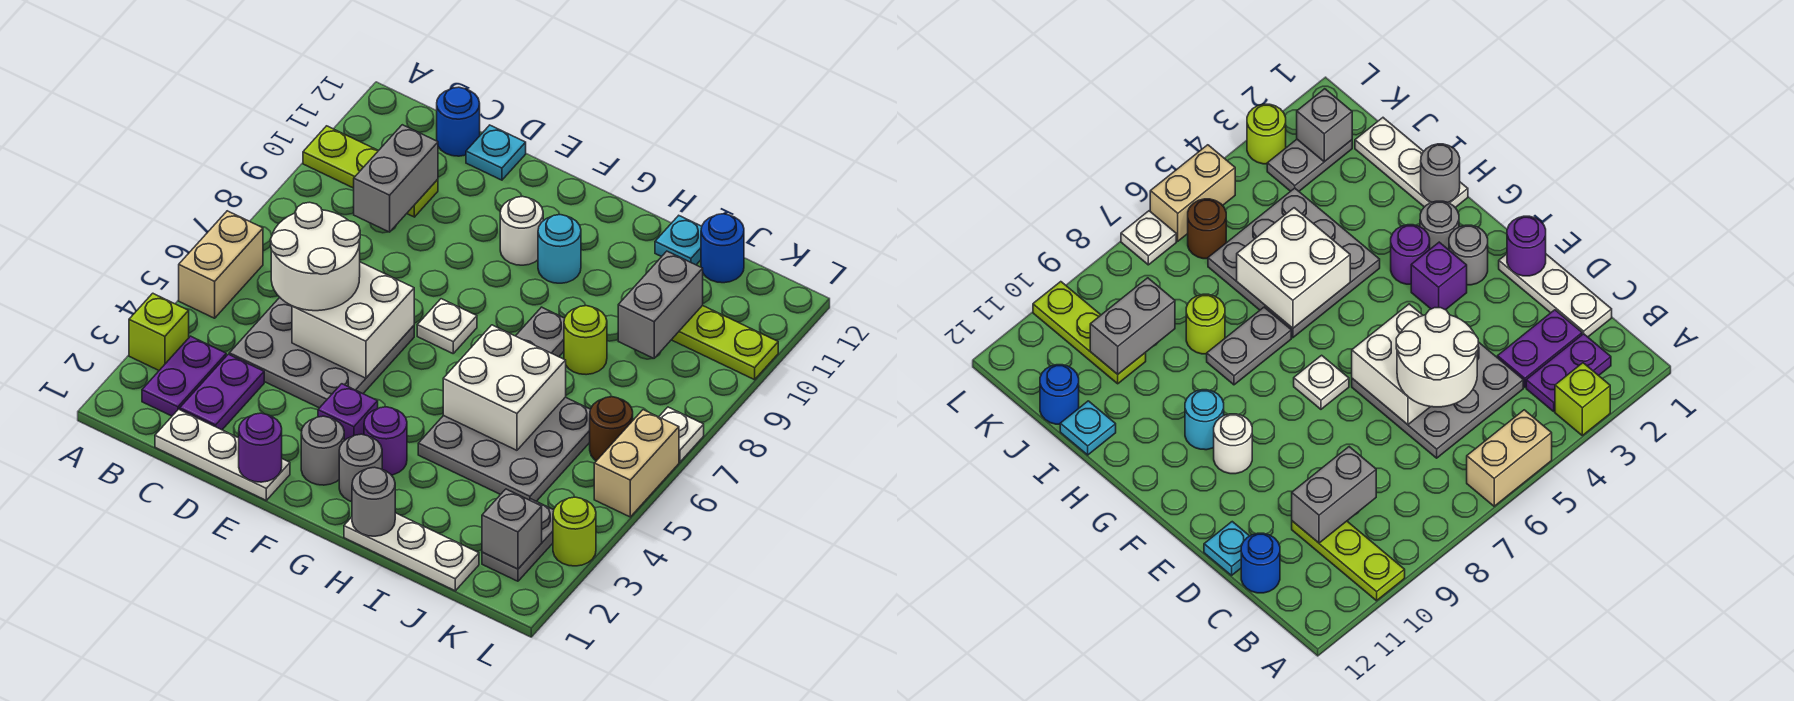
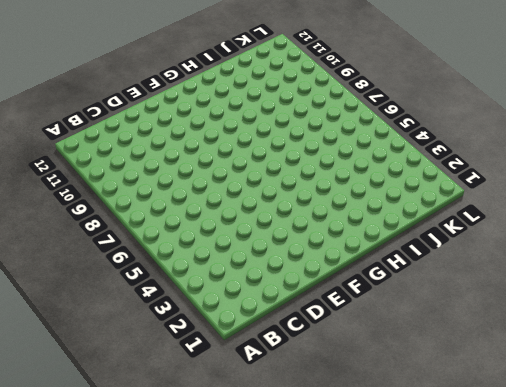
none -> lime brick A3 level 1
none -> tan brick A5:A6 level 1
none -> lime plate A10:C10 level 1
none -> purple plate B2:B3 level 1

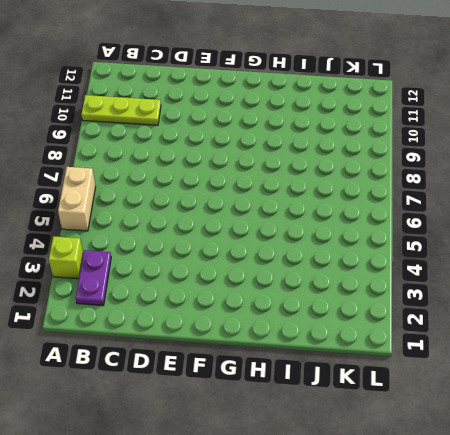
none -> white plate C1:E1 level 1
none -> purple plate C2:C3 level 1
none -> grey plate C4:E6 level 1
none -> blue round brick C12 level 1

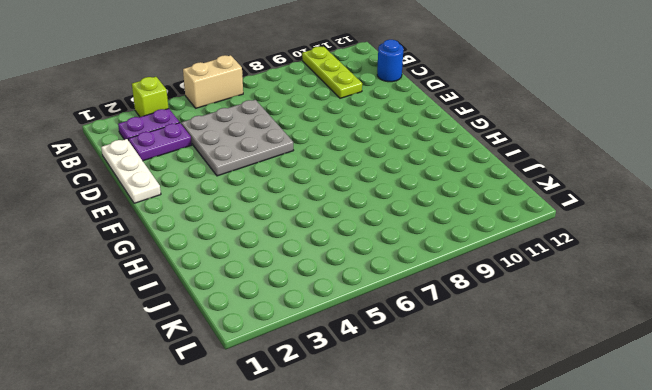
none -> cyan plate D12 level 1
none -> grey round brick F2 level 1
none -> purple brick F3 level 1
none -> white plate F7 level 1

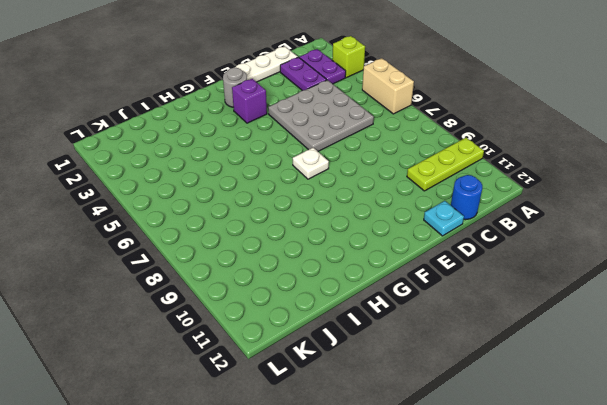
none -> white round brick F10 level 1
none -> grey round brick G2 level 1
none -> purple round brick G3 level 1
none -> cyan round brick G10 level 1

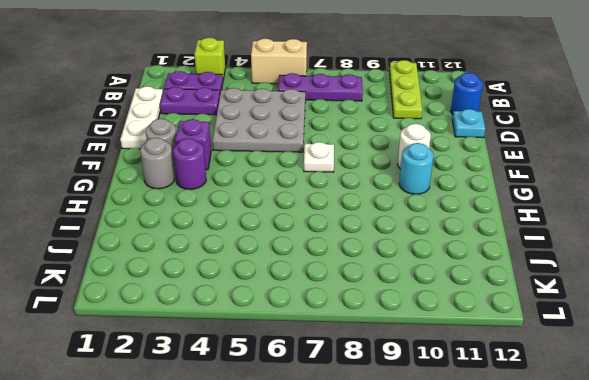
purple plate B6:B8 level 1 -> none
none -> white plate H1:J1 level 1
none -> grey plate H4:J6 level 1
none -> grey plate H7:H8 level 1
none -> lime round brick I8 level 1

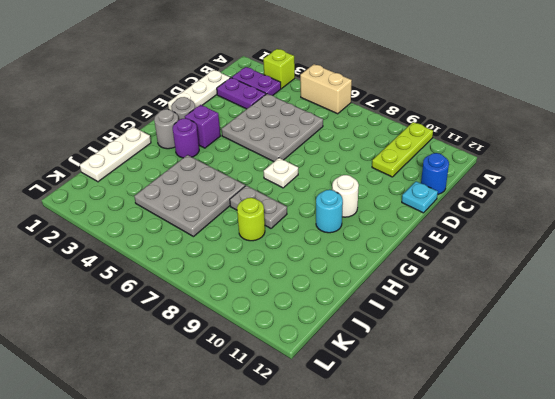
none -> cyan plate I12 level 1
none -> lime plate J10:L10 level 1
none -> blue round brick J12 level 1
none -> grey plate K2:K3 level 1

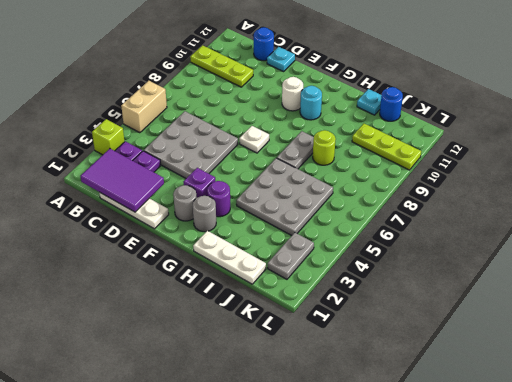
purple tile B1:D2 level 2 -> none
none -> brown round brick K6 level 1
none -> lime round brick L3 level 1
none -> tan brick L5:L6 level 1
none -> white plate L7 level 1

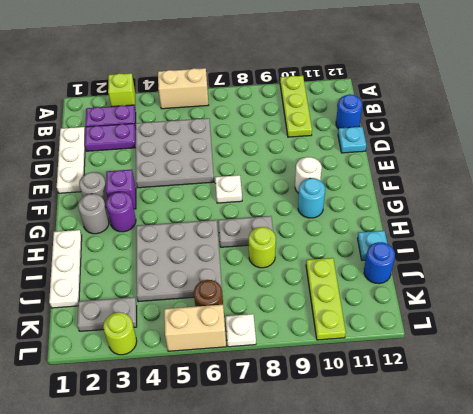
none -> grey brick C9:C10 level 2
none -> white brick D5:E6 level 2
none -> purple round brick E1 level 2
none -> grey round brick H1 level 2

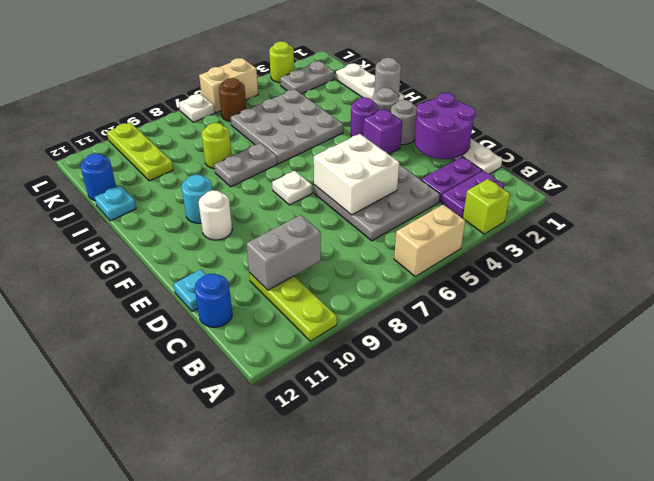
purple round brick D1:E2 level 2 -> purple round brick E1 level 2
none -> white brick H5:I6 level 2
none -> grey brick J9:J10 level 2
none -> grey brick K2 level 2
none -> white round brick C5:D6 level 3

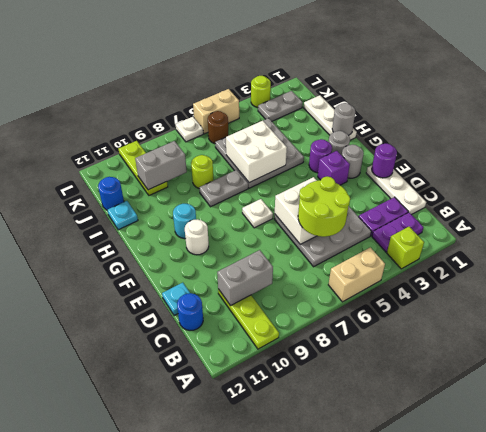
lime round brick C5:D6 level 3 -> white round brick C5:D6 level 3
none -> grey brick K2 level 2

